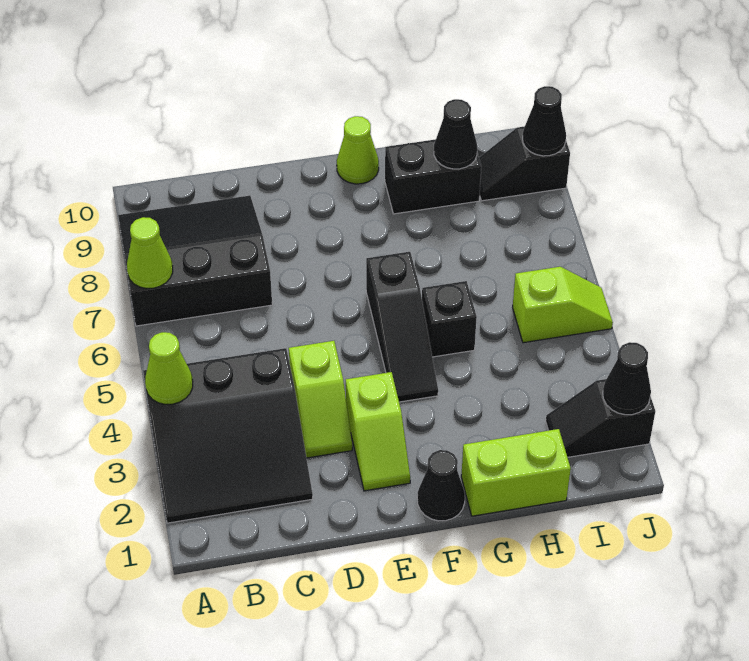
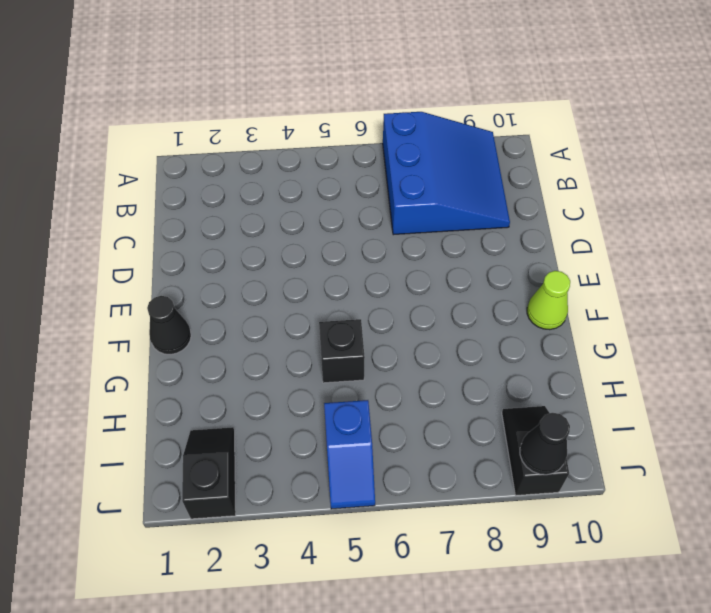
blue slope A7:C9 level 1 top 7 -> black slope A7:C9 level 1 top 7
blue slope I5:J5 level 1 top I -> lime slope I5:J5 level 1 top I
none -> black slope A2:C4 level 1 top 4
none -> lime slope D3:D4 level 1 top 4
none -> lime slope E2:E3 level 1 top 3

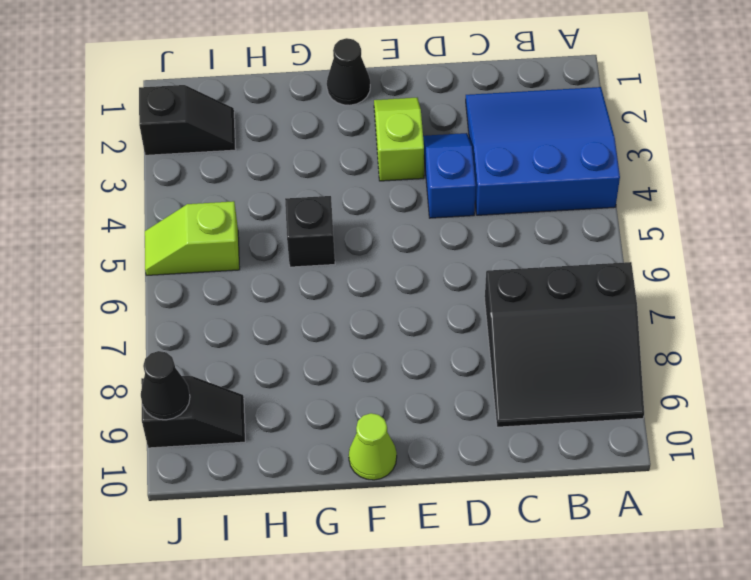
blue slope A2:C4 level 1 top 4 -> black slope A2:C4 level 1 top 4
blue slope D3:D4 level 1 top 4 -> lime slope D3:D4 level 1 top 4
none -> black slope F4:F6 level 1 top 6
none -> lime brick G1:H1 level 1
none -> black brick G9:H9 level 1

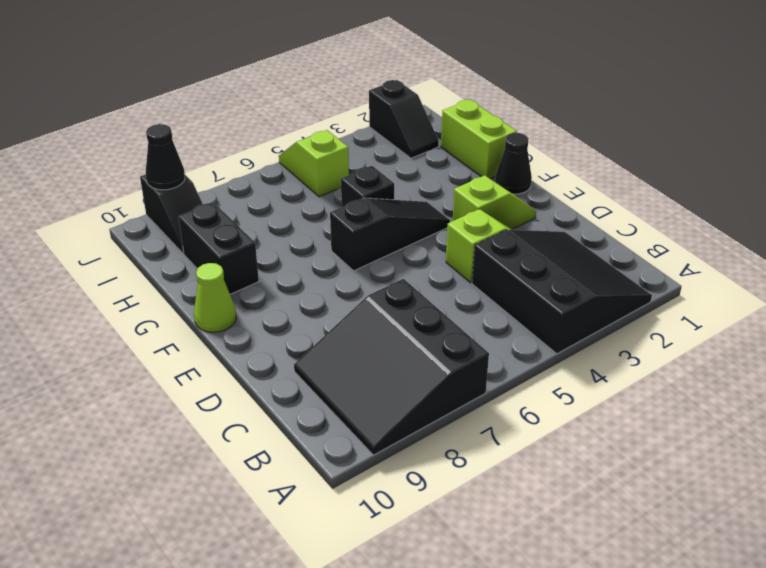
none -> lime cone A4 level 2
none -> lime cone A7 level 2
none -> black cone H9 level 2

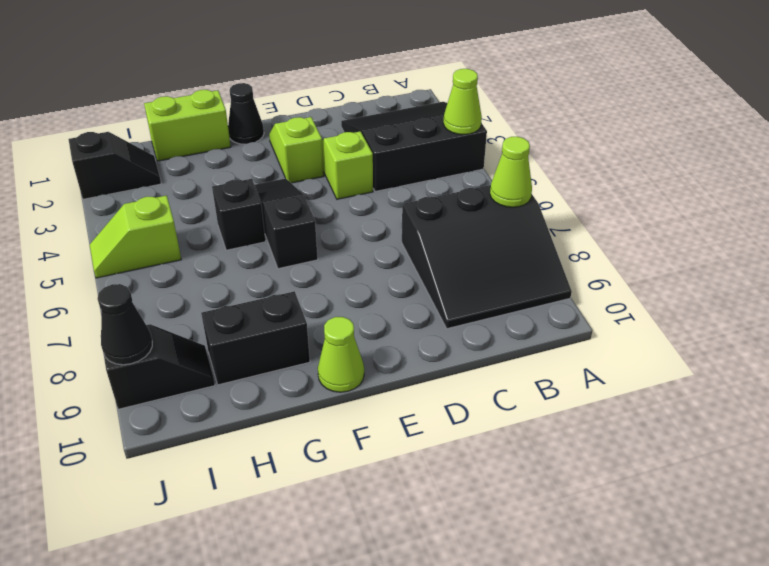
none -> black cone H9 level 2
none -> black cone J2 level 2

